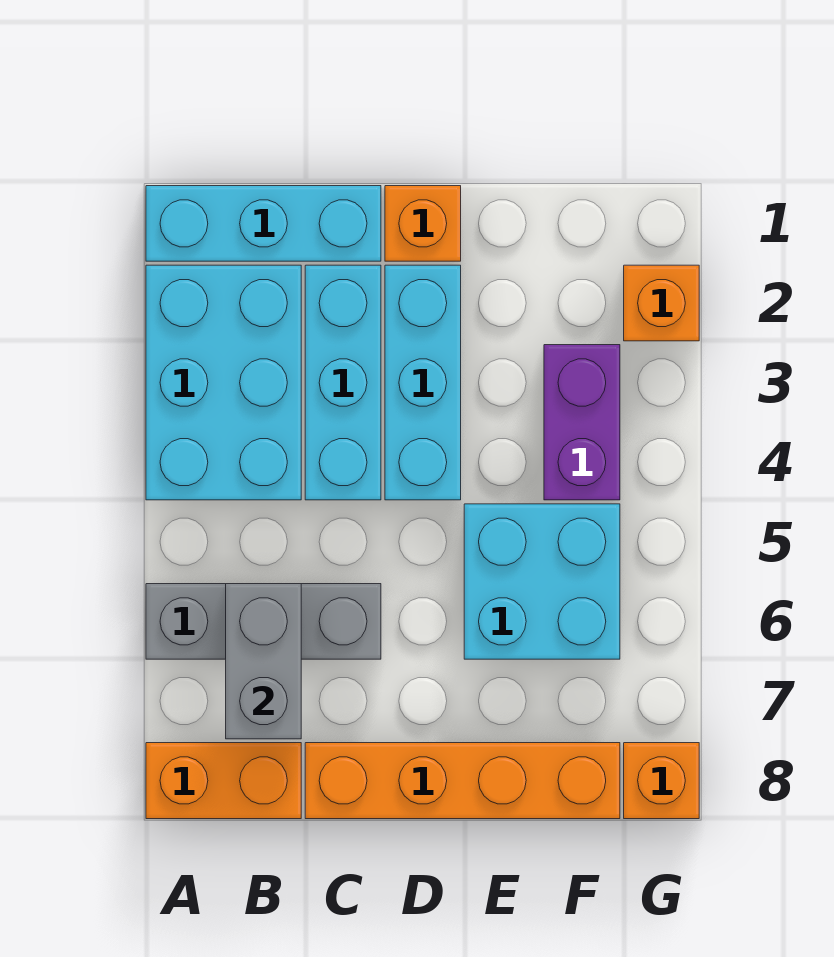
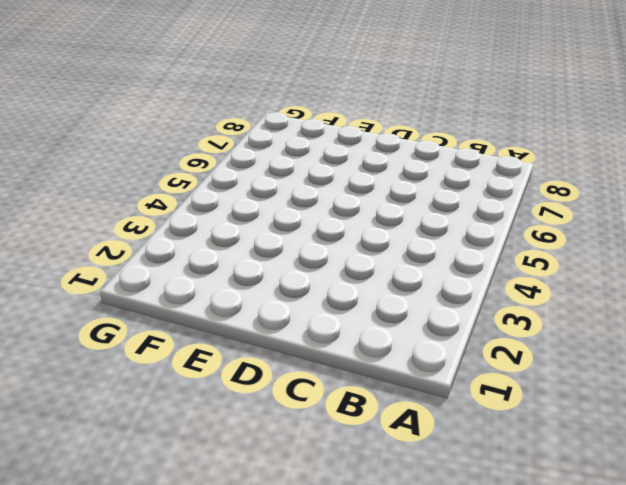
none -> cyan brick A1:C1 level 1
none -> cyan brick A2:B4 level 1
none -> grey brick A6:C6 level 1

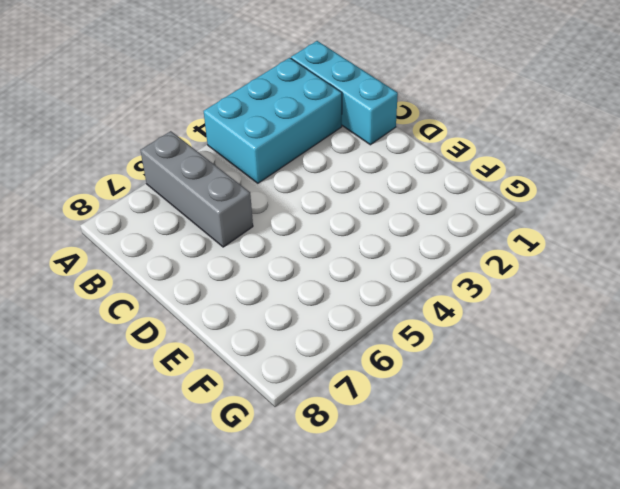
none -> orange brick A8:B8 level 1
none -> cyan brick C2:C4 level 1
none -> orange brick C8:F8 level 1

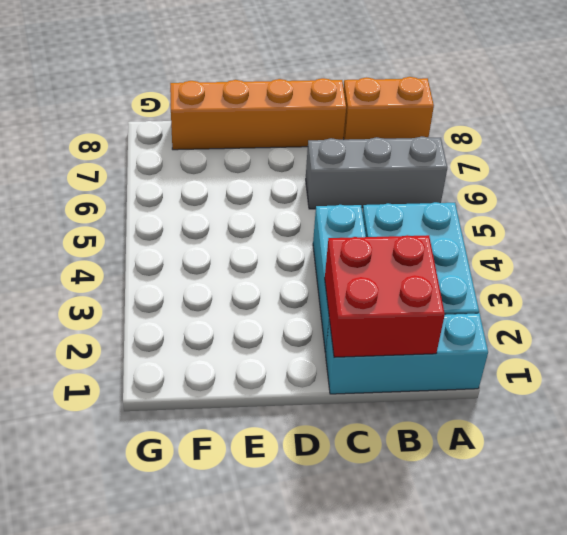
red brick B1:C2 level 2 -> none
none -> orange brick D1 level 1
none -> cyan brick D2:D4 level 1
none -> cyan brick E5:F6 level 1

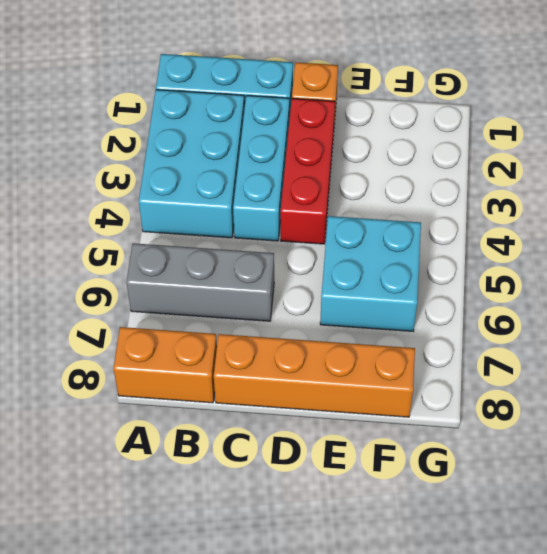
red brick D2:D4 level 1 -> cyan brick D2:D4 level 1
none -> purple brick F3:F4 level 1
none -> orange brick G2 level 1
none -> orange brick G8 level 1

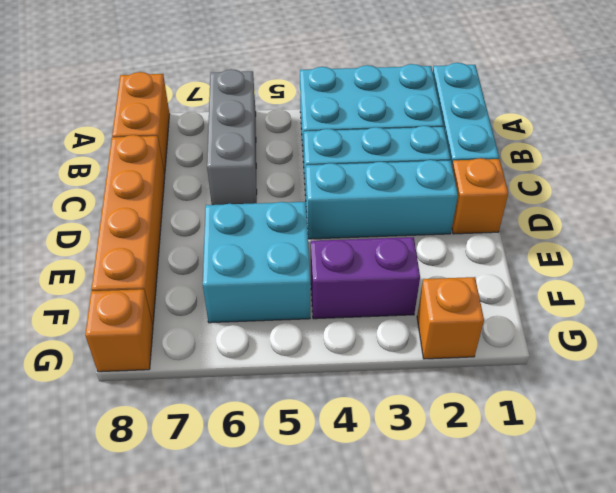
none -> grey brick B6:B7 level 2

